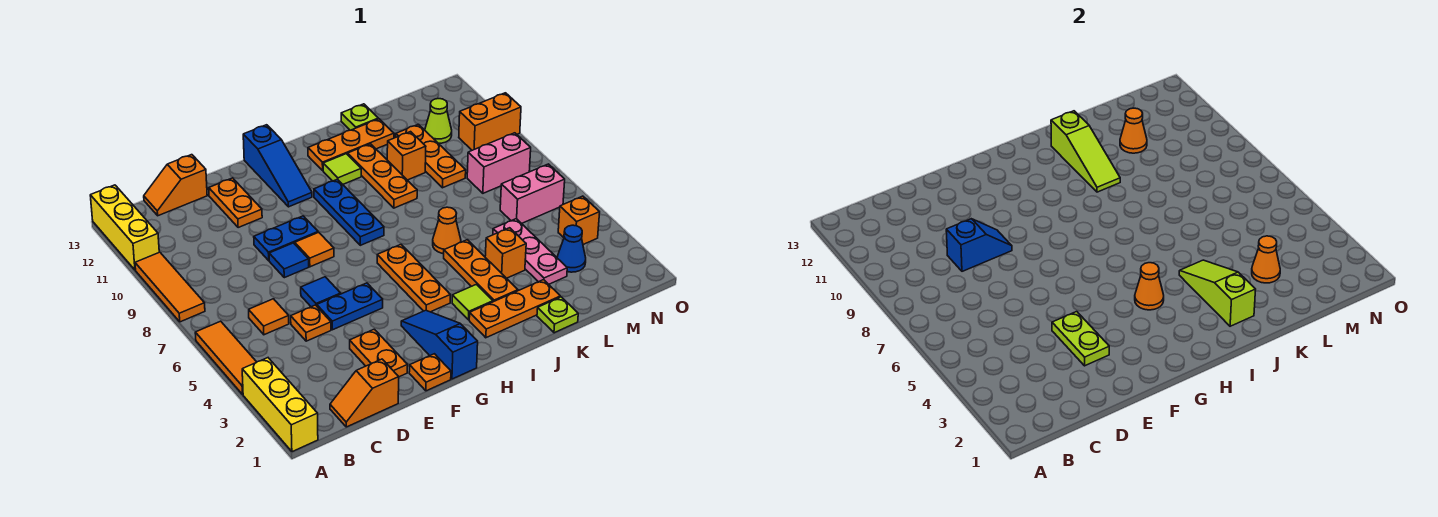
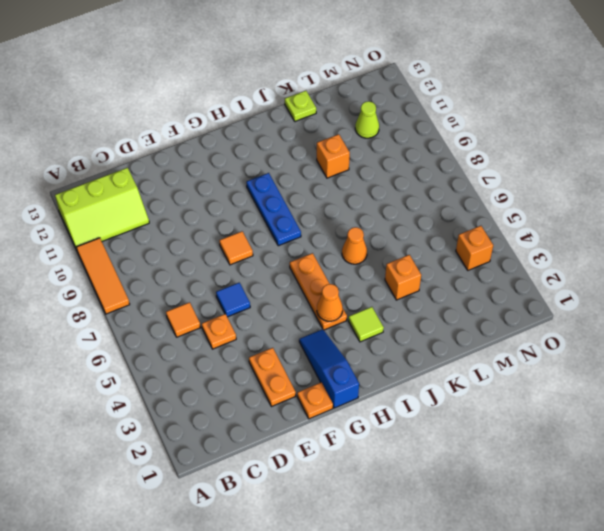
lime slope A11:C12 level 1 top 12 -> yellow brick A11:A13 level 1
none -> yellow brick A1:A3 level 1
none -> orange tile A4:A6 level 1
none -> orange slope C1:D1 level 1 top D
none -> orange slope C13:D13 level 1 top D

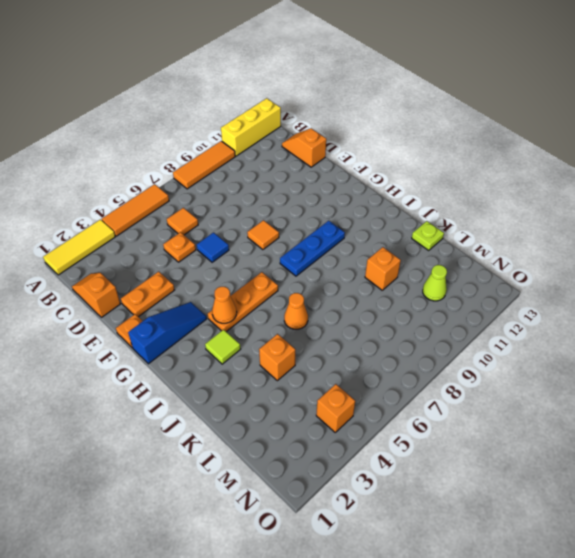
yellow tile A1:A3 level 1 -> yellow brick A1:A3 level 1
none -> blue plate E5:F5 level 1
none -> blue tile E8 level 1
none -> blue plate E9:F9 level 1
none -> orange plate E11:E12 level 1

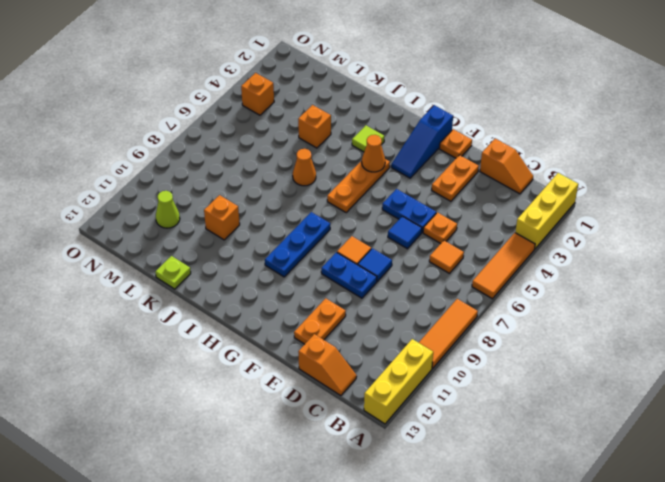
none -> blue slope G11:G13 level 1 top 13
none -> orange plate I2:K2 level 1
none -> lime tile I11 level 1
none -> orange plate I12:K12 level 1

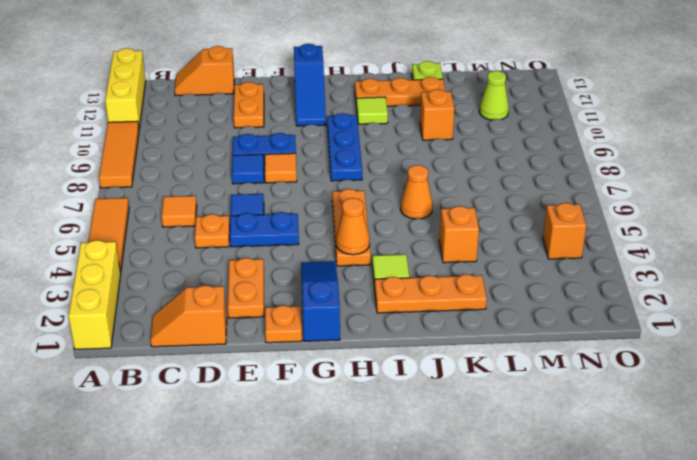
none -> orange plate J3:J5 level 1
none -> orange plate J9:J11 level 1
none -> lime plate K1 level 1
none -> pink plate L3:L5 level 1

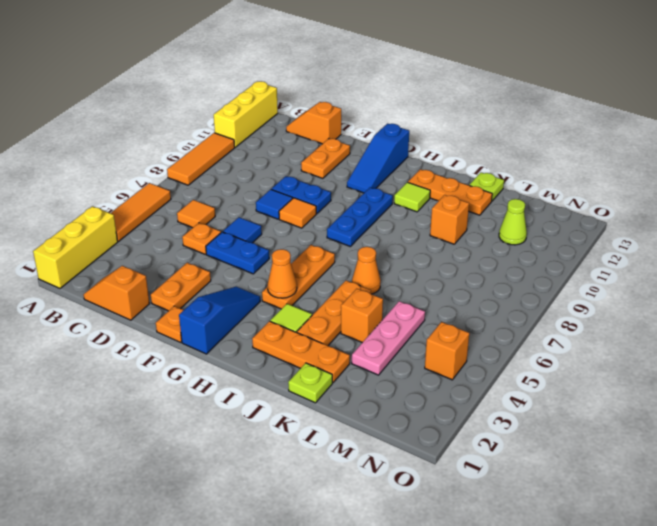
none -> orange plate J9:J11 level 1
none -> orange plate L9:L11 level 1
none -> blue cone M3 level 1
none -> pink brick M6:N6 level 1

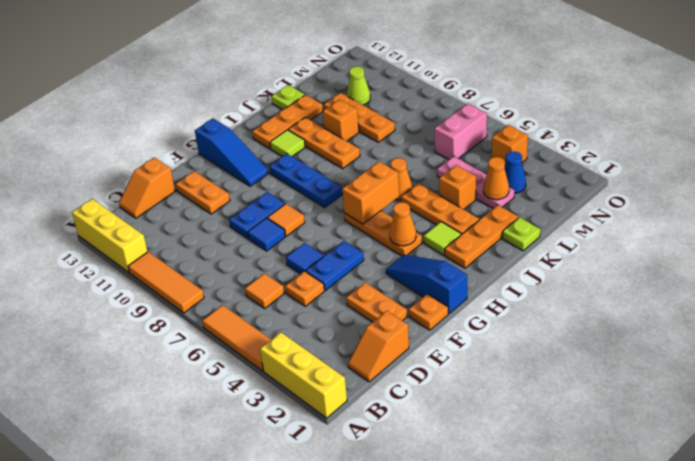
orange brick H6:I6 level 2 -> orange brick N10:O10 level 1
none -> pink brick M8:N8 level 1
none -> blue slope D9:E9 level 2 top D
none -> lime plate E3:E4 level 2
none -> lime slope J2:J4 level 2 top 2

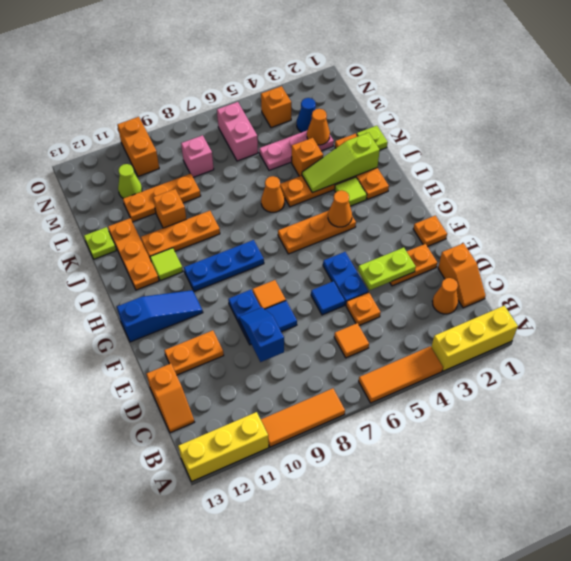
orange cone C2 level 1 -> orange cone L11 level 2
pink brick M8 level 1 -> pink brick M8:N8 level 1
none -> blue slope G1:G3 level 1 top 1
none -> lime slope J10:J12 level 2 top 12

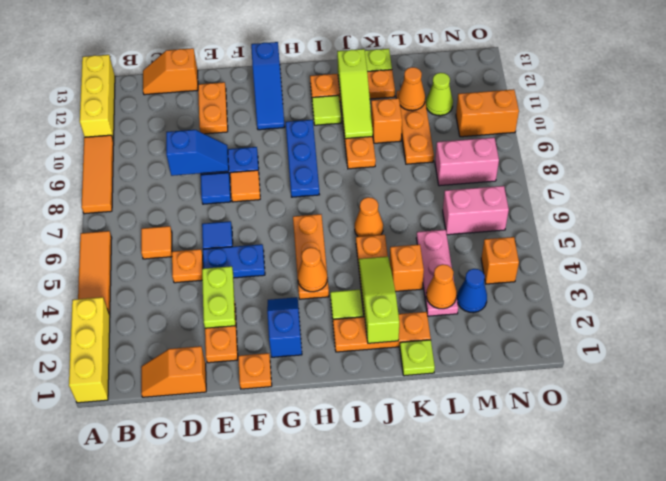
blue slope G2:G3 level 1 top 2 -> blue slope G1:G3 level 1 top 1

